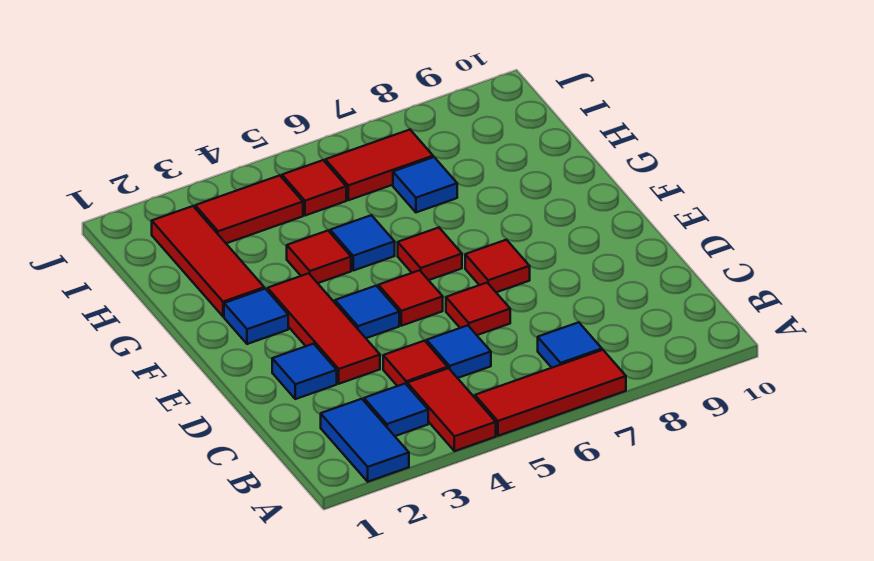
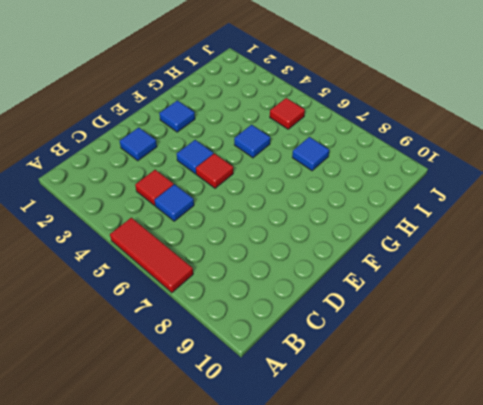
none -> blue tile A2:B2 level 1
none -> red tile A4:B4 level 1
none -> blue tile B3 level 1

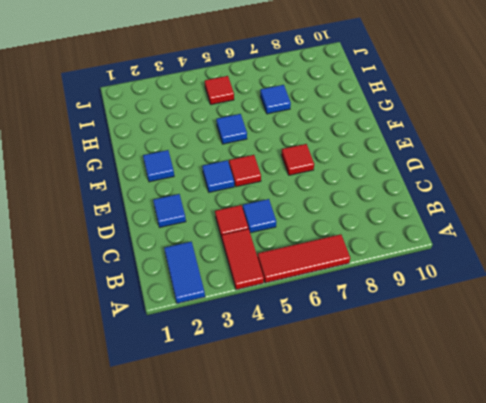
none -> blue tile B3 level 1
none -> blue tile B7 level 1
none -> red tile D3:F3 level 1

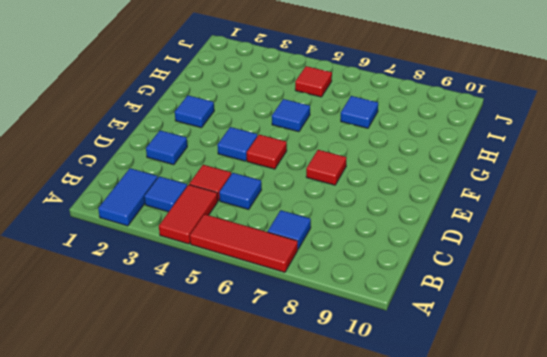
none -> red tile D3:F3 level 1
none -> red tile D6 level 1
none -> red tile F6 level 1

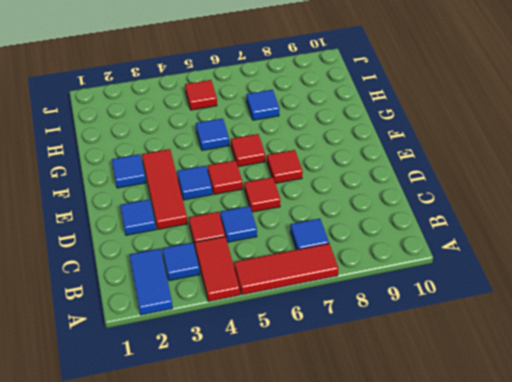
none -> red tile G2:I2 level 1
none -> red tile G4 level 1
none -> red tile I3:I4 level 1

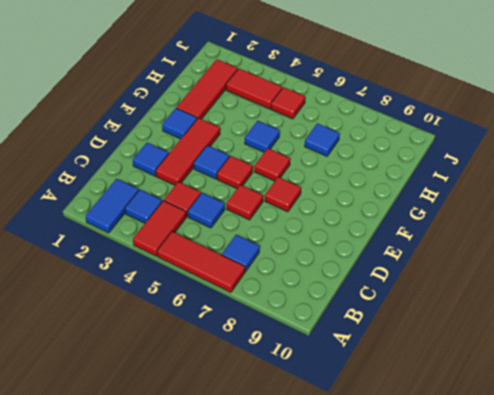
none -> red tile G4 level 1
none -> red tile I6:I7 level 1

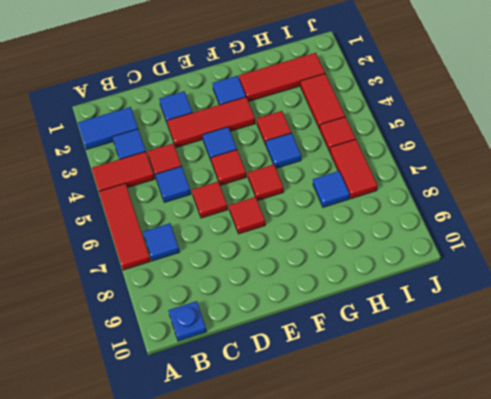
blue plate B10 level 1 -> none

